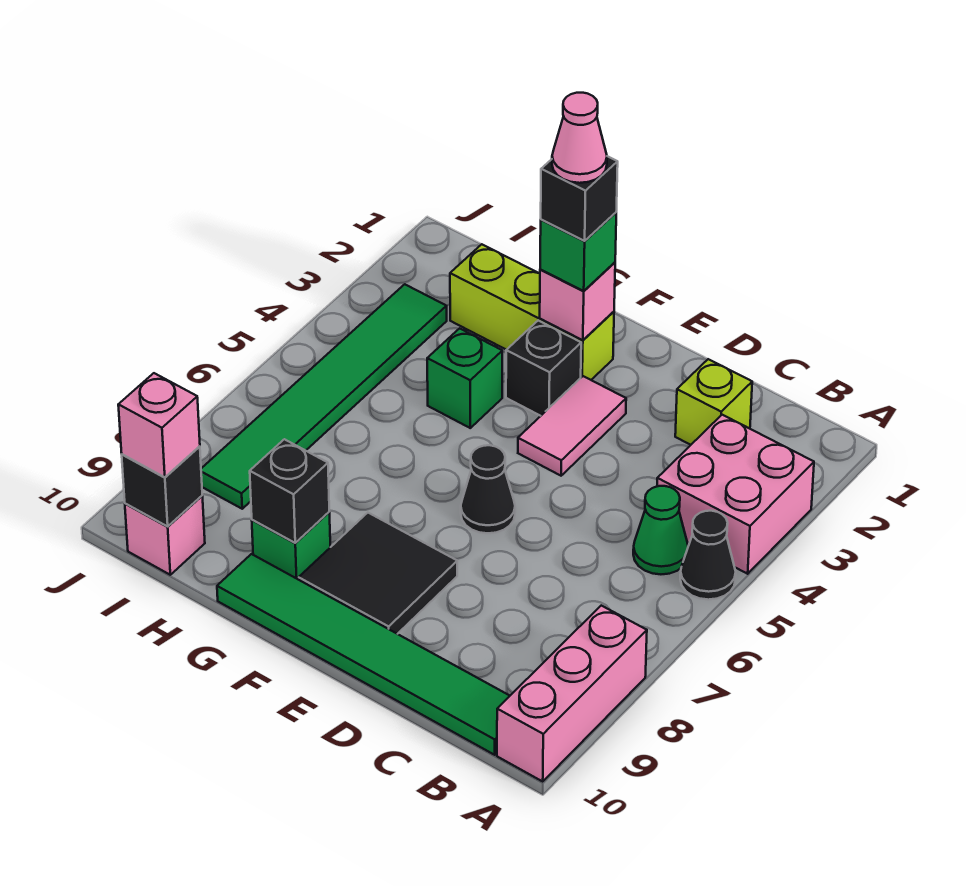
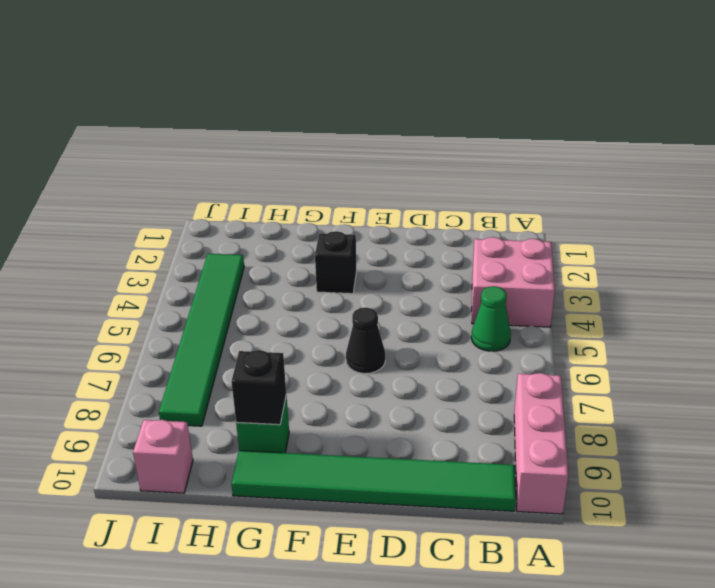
none -> black cone A5 level 1
none -> lime brick C2 level 1
none -> pink tile E3:E4 level 1

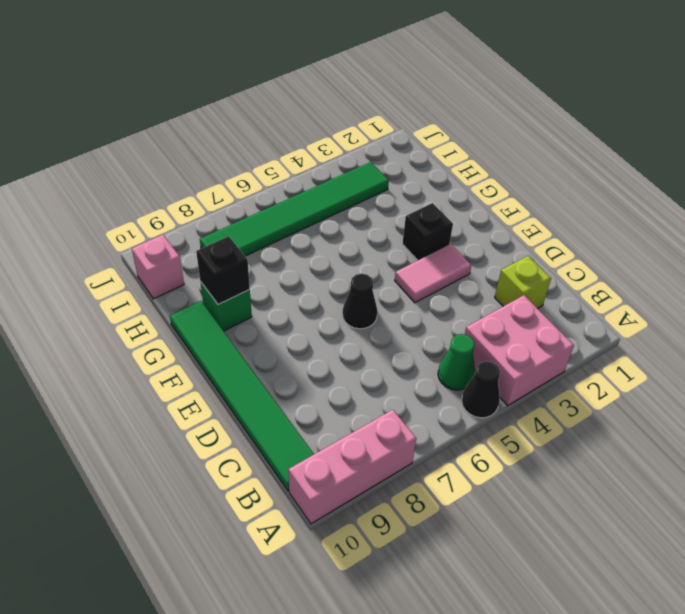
none -> black tile E8:F9 level 1
none -> lime brick F2:H2 level 1
none -> green brick G4 level 1

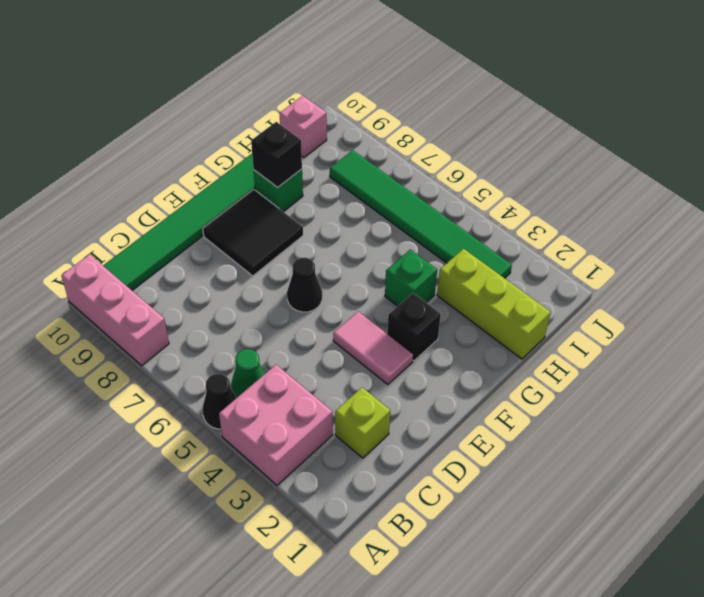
lime brick H1:H3 level 1 -> lime brick F2:H2 level 1
none -> pink brick F2 level 2
none -> black brick I10 level 2
none -> green brick F2 level 3

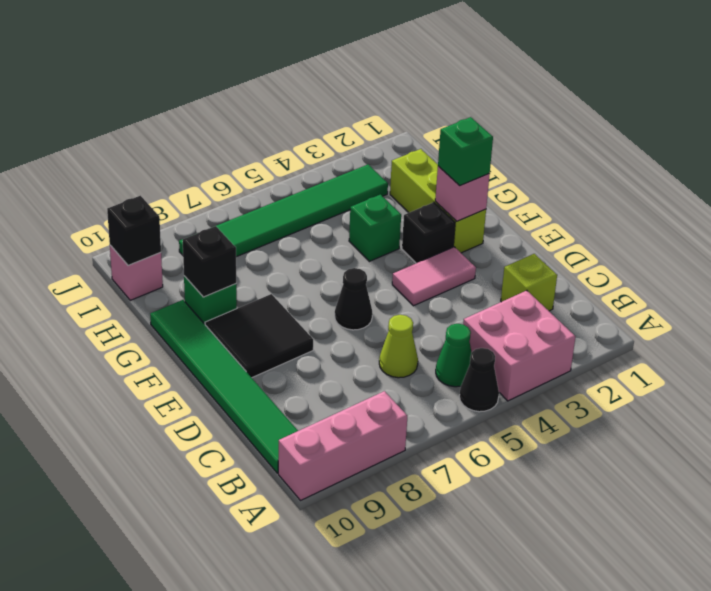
lime cone C6 level 1 -> none
none -> pink brick I10 level 3
none -> black brick F2 level 4
none -> pink cone F2 level 5

